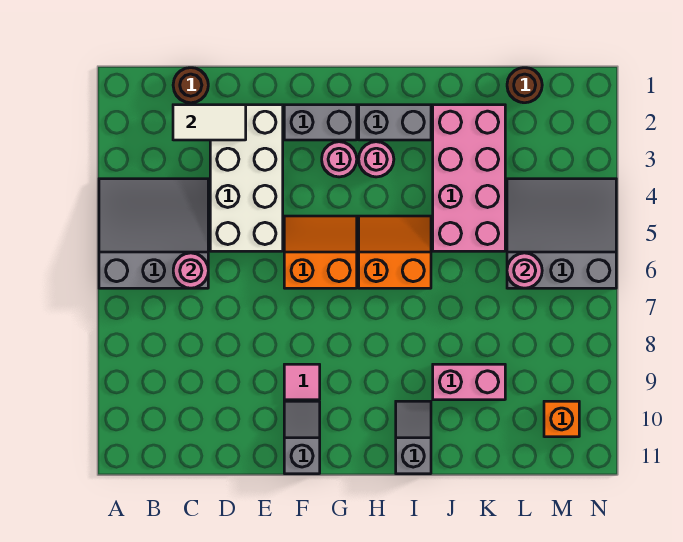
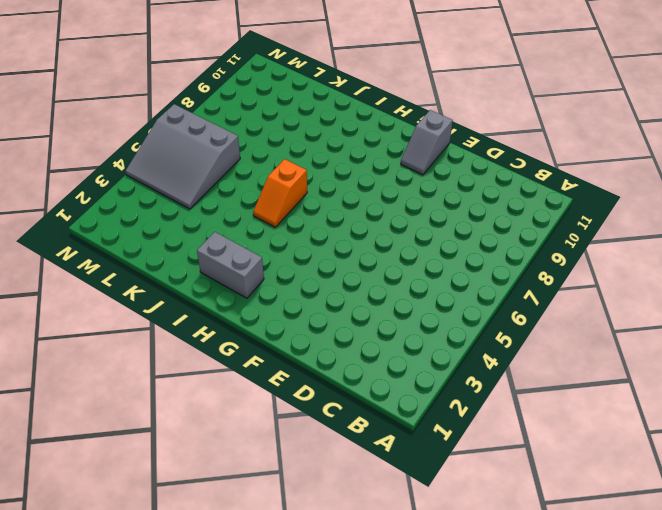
orange slope I5:I6 level 1 top 6 -> orange slope H5:I6 level 1 top 6
none -> grey slope A4:C6 level 1 top 6
none -> brown round brick C1 level 1
none -> white brick D2:E5 level 1

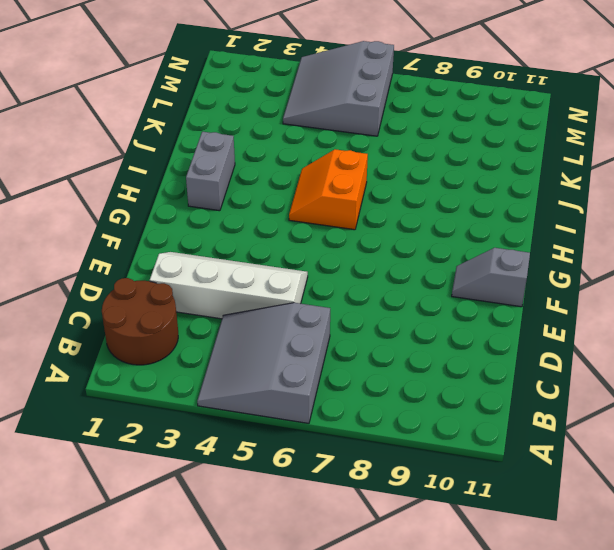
brown round brick B1:C2 level 1 -> brown round brick C1 level 1
white slope D2:E5 level 1 top D -> white brick D2:E5 level 1
none -> grey brick F2:G2 level 1
none -> orange slope F5:G6 level 1 top 6
none -> pink tile F9 level 1

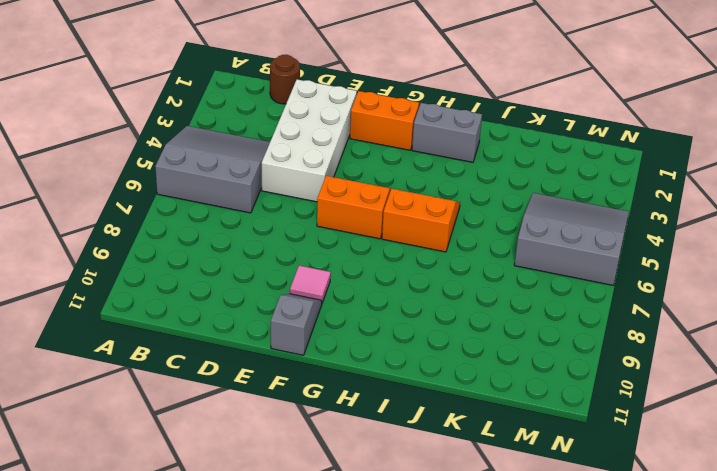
orange brick F2:G2 level 1 -> grey brick F2:G2 level 1
none -> pink round brick G3 level 1
none -> pink round brick H3 level 1
none -> grey slope I10:I11 level 1 top 11

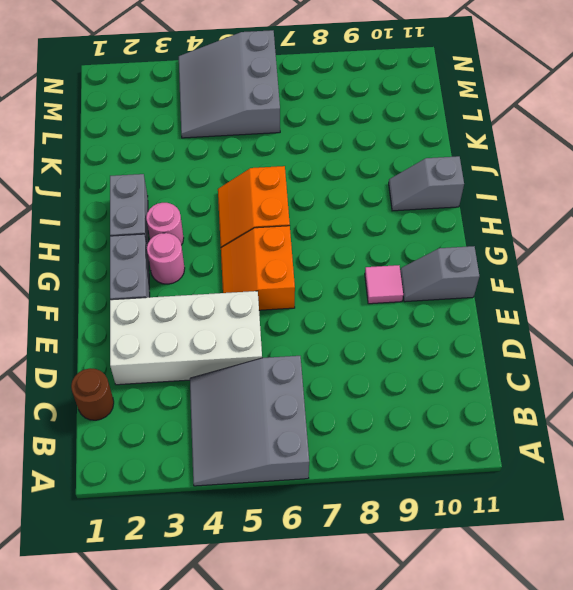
none -> pink brick J2:K5 level 1
none -> pink brick J9:K9 level 1
none -> brown round brick L1 level 1

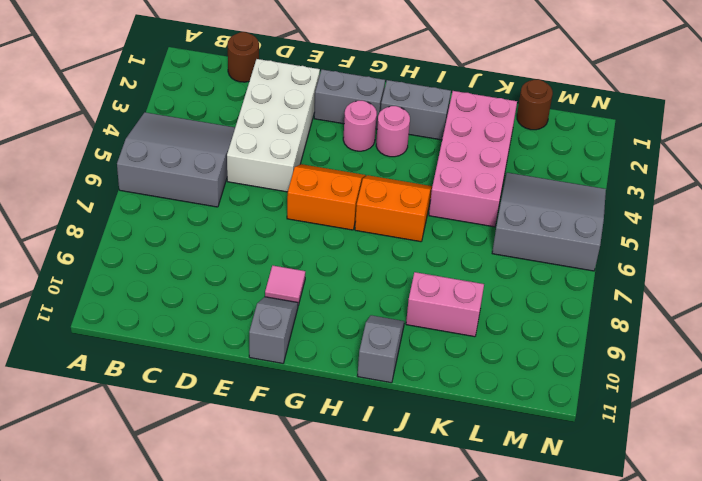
none -> orange brick M10 level 1
none -> white tile C2:D2 level 2
none -> pink round brick C6 level 2

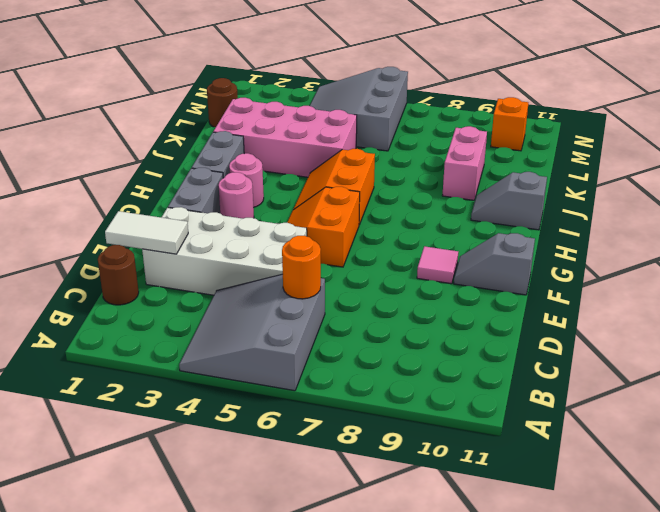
orange round brick C6 level 2 -> pink round brick C6 level 2
white tile D1:D2 level 2 -> white tile C2:D2 level 2
none -> pink round brick L6 level 2

